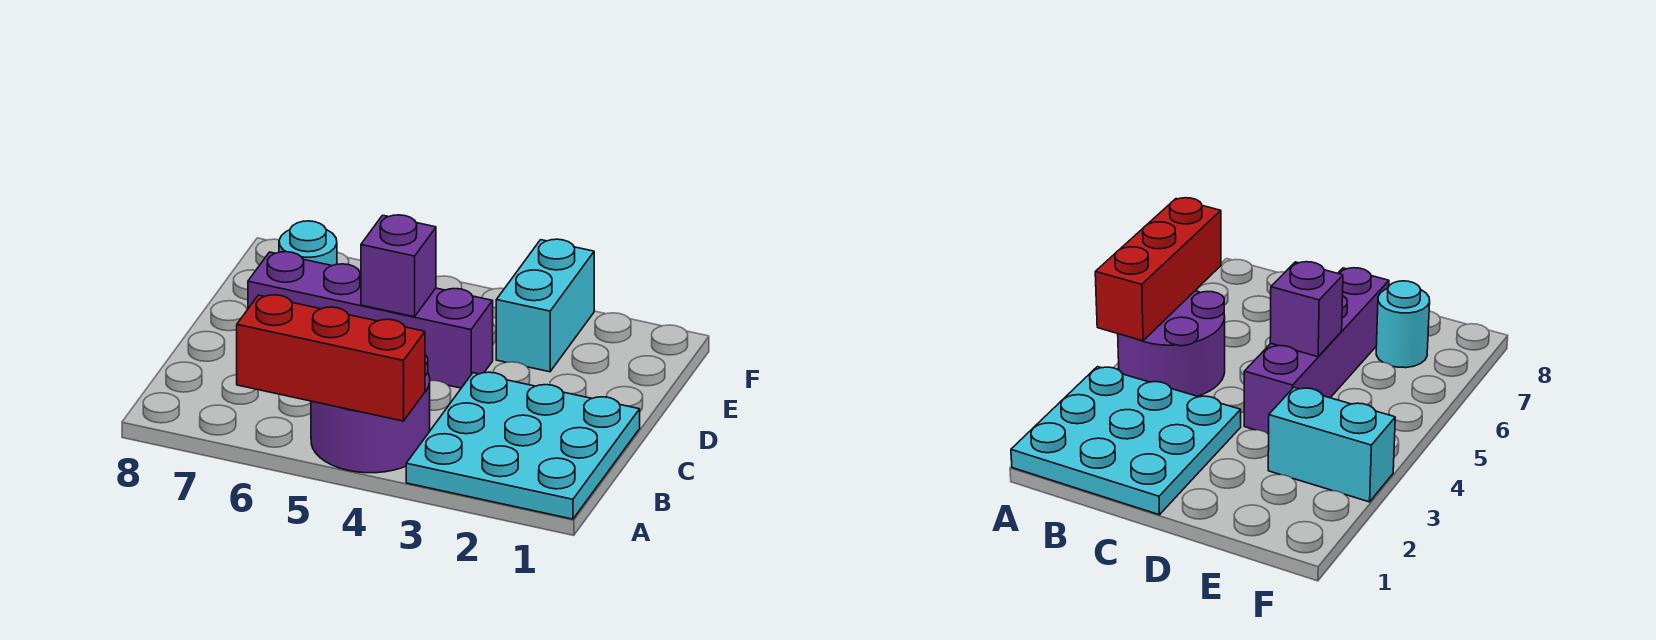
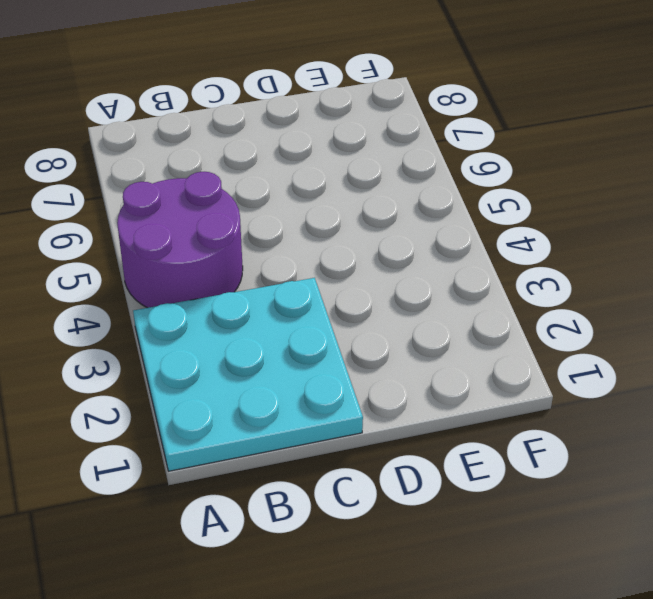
none -> purple brick D4:D7 level 1
none -> cyan brick E3:F3 level 1

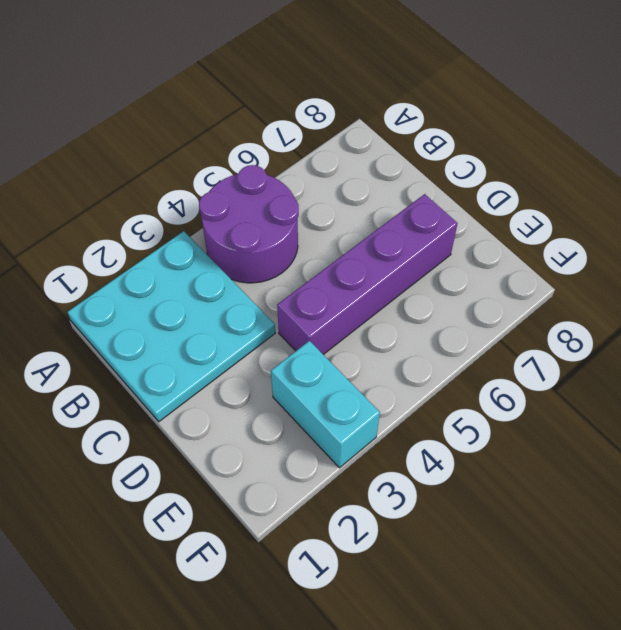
none -> cyan round brick E7 level 1
none -> red brick A4:A6 level 2

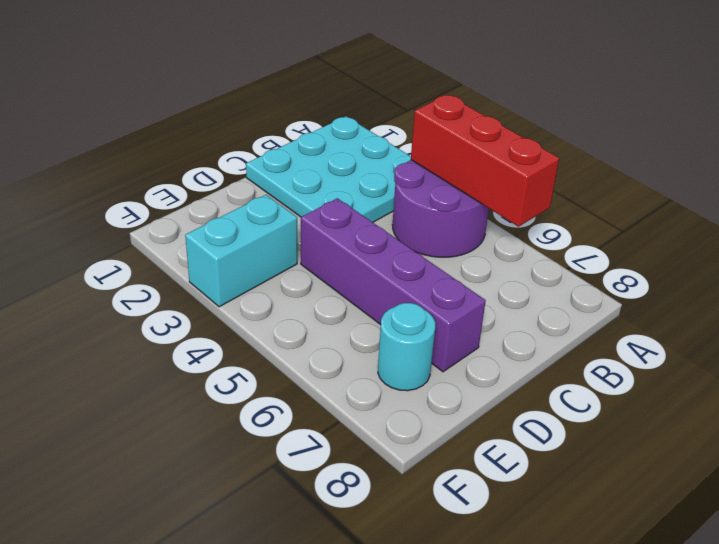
none -> purple brick D5 level 2

